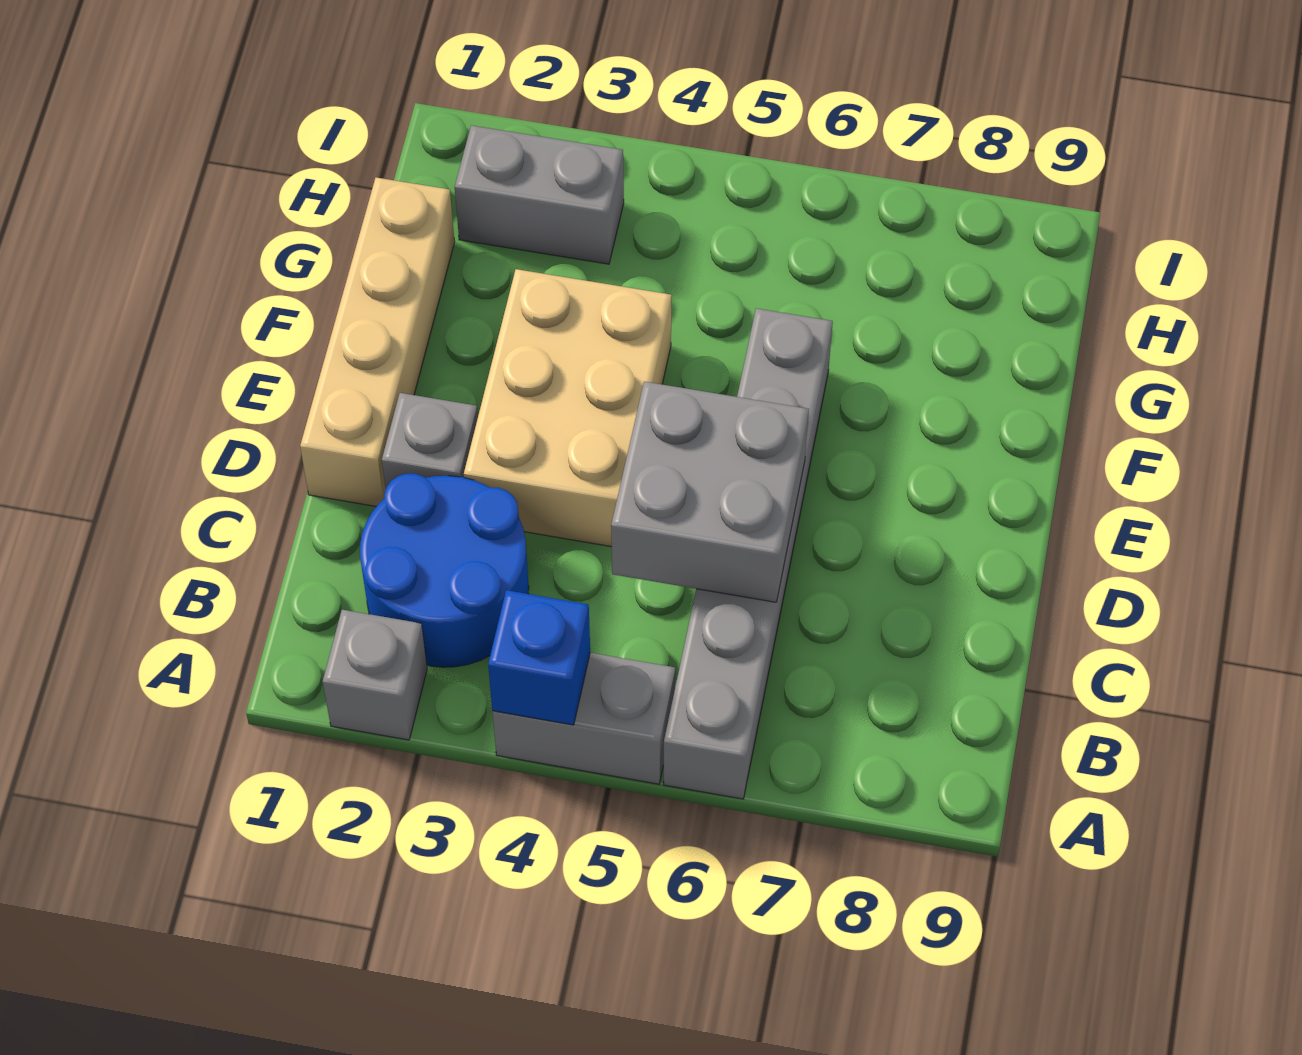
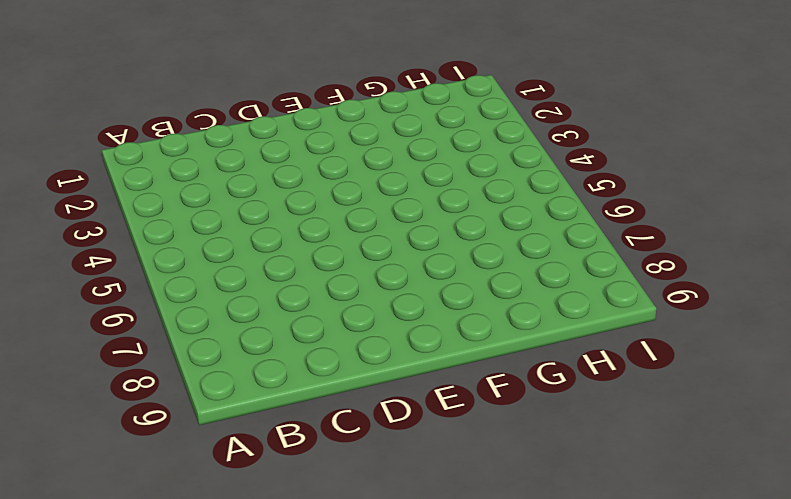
none -> grey brick A2 level 1
none -> grey brick A4:A5 level 1

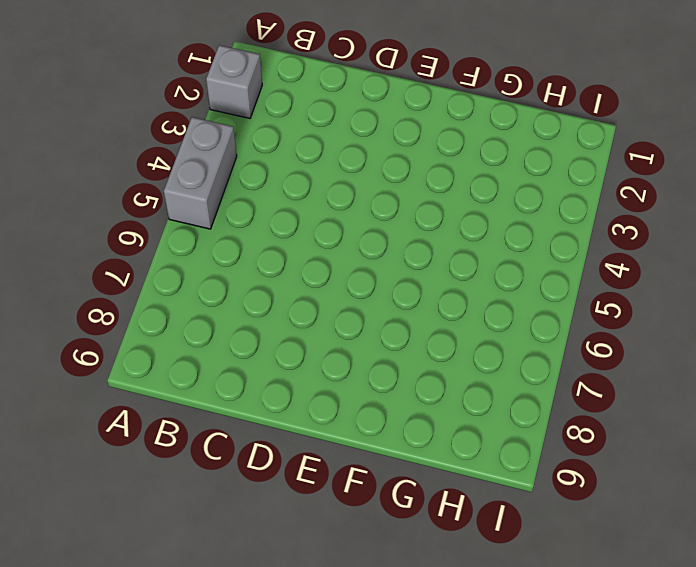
none -> grey brick A6:F6 level 1
none -> blue round brick B2:C3 level 1

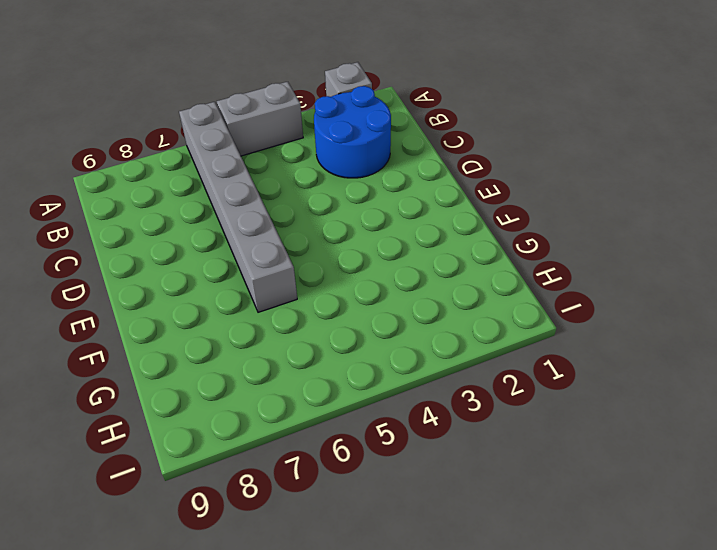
none -> tan brick D1:G1 level 1
none -> grey brick D2 level 1

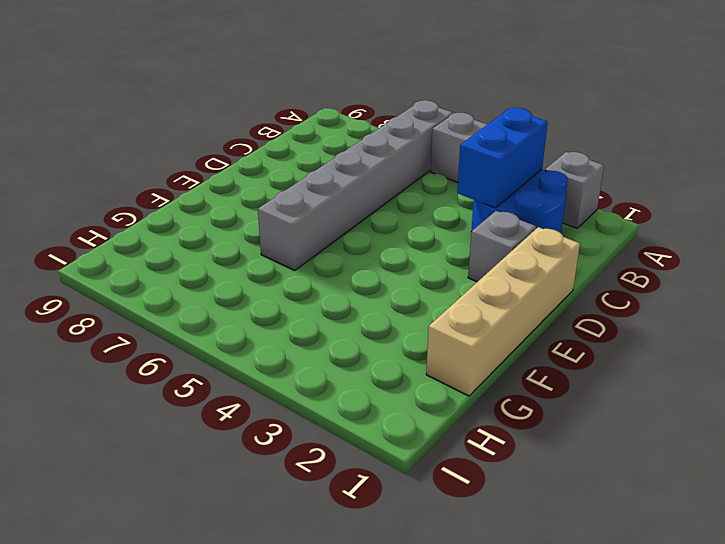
blue brick B3:C3 level 2 -> none
none -> tan brick D3:F4 level 1
none -> grey brick H2:H3 level 1

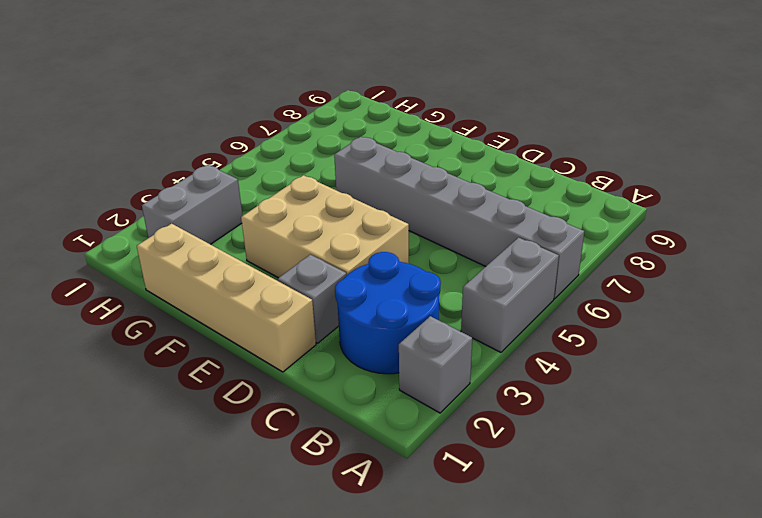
none -> blue brick A4 level 2
none -> grey brick C5:D6 level 2

